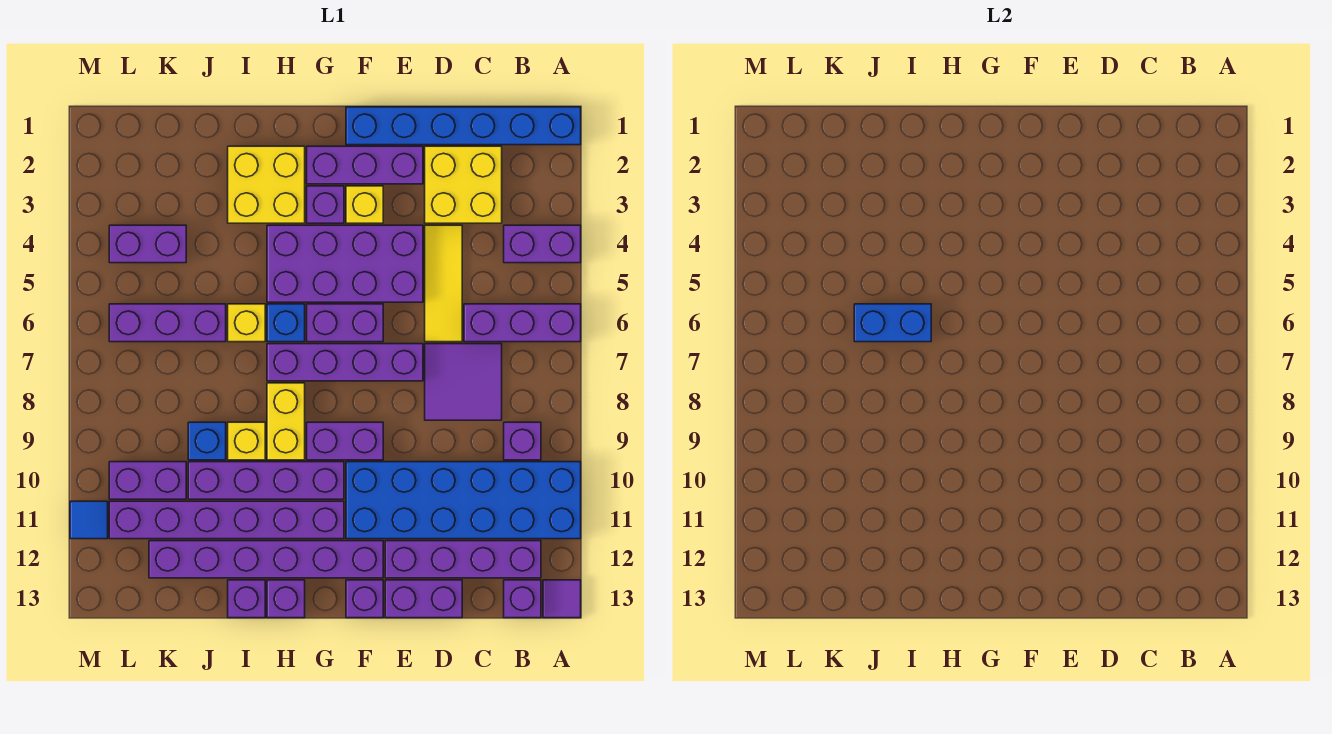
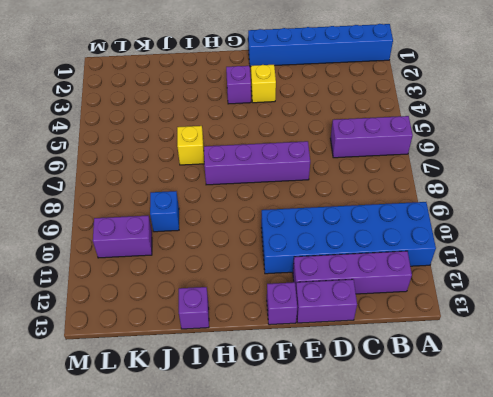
none -> purple brick A4:B4 level 1
none -> purple tile A13 level 1
none -> purple brick B9 level 1
none -> purple brick B13 level 1

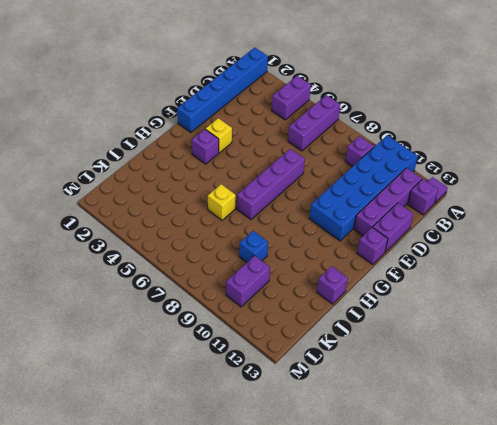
none -> yellow brick C2:D3 level 1
none -> purple tile C7:D8 level 1
none -> yellow tile D4:D6 level 1
none -> purple brick E2:G2 level 1

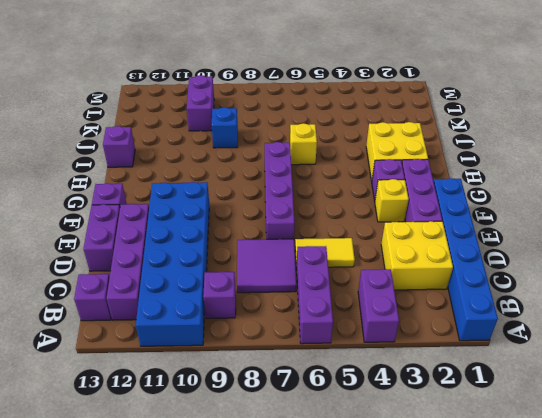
yellow tile D5:D6 level 1 -> yellow tile D4:D6 level 1
none -> purple tile A13 level 1
none -> purple brick E4:H5 level 1
none -> purple brick F6:G6 level 1
none -> purple brick F9:G9 level 1

